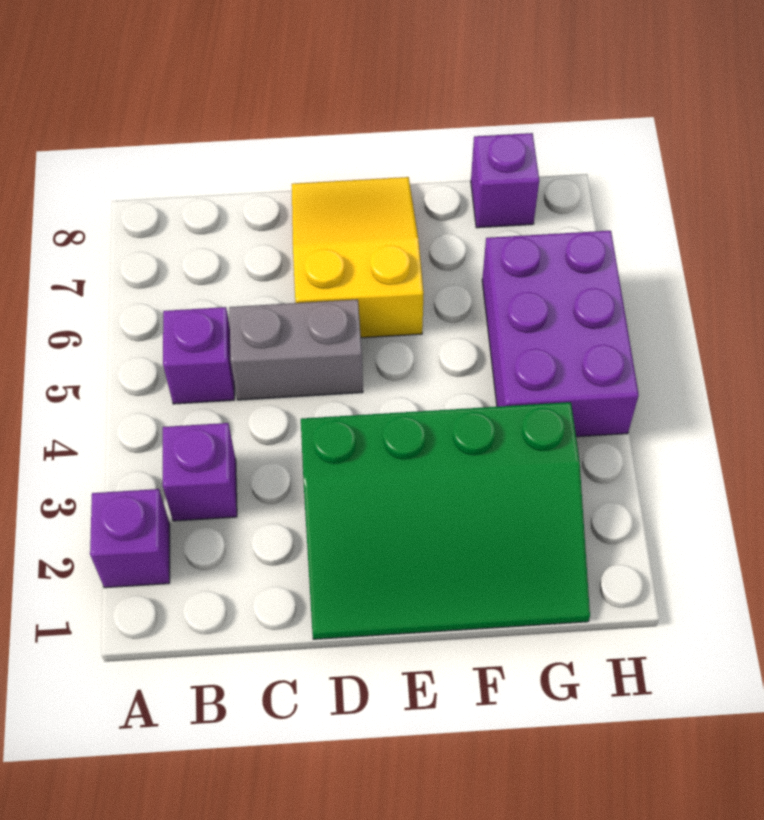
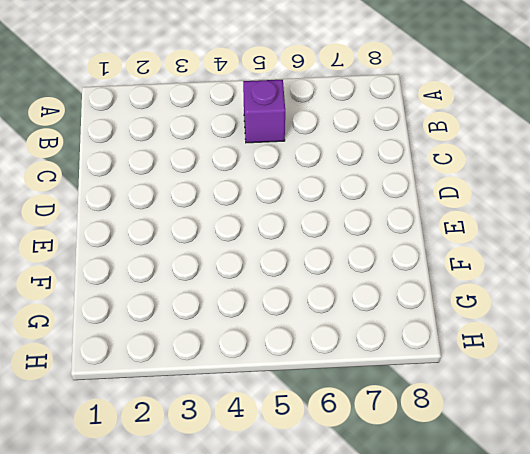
none -> purple brick A2 level 1
none -> purple brick B3 level 1

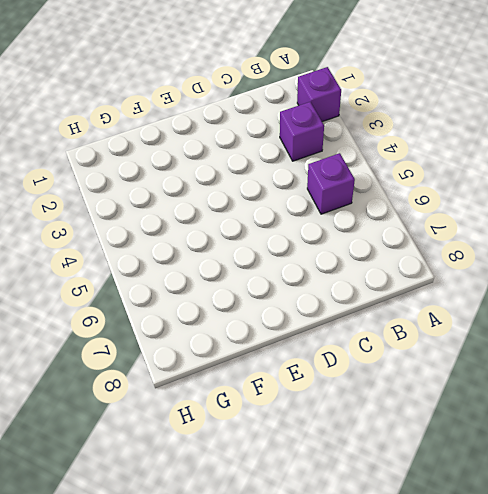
none -> grey brick C5:D5 level 1
none -> green slope D1:G3 level 1 top 3

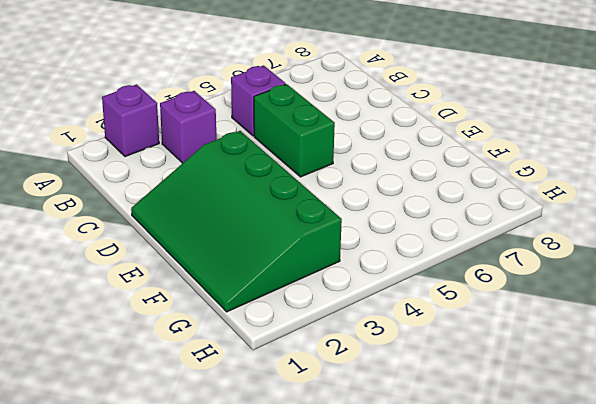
green brick C5:D5 level 1 -> grey brick C5:D5 level 1
none -> yellow slope D6:E8 level 1 top 6
none -> purple brick G4:H6 level 1

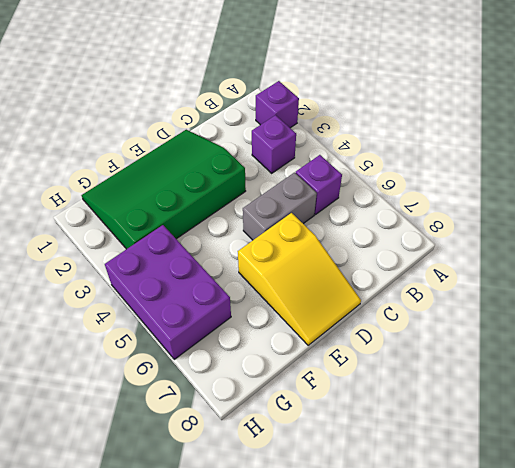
none -> purple brick G8 level 1

